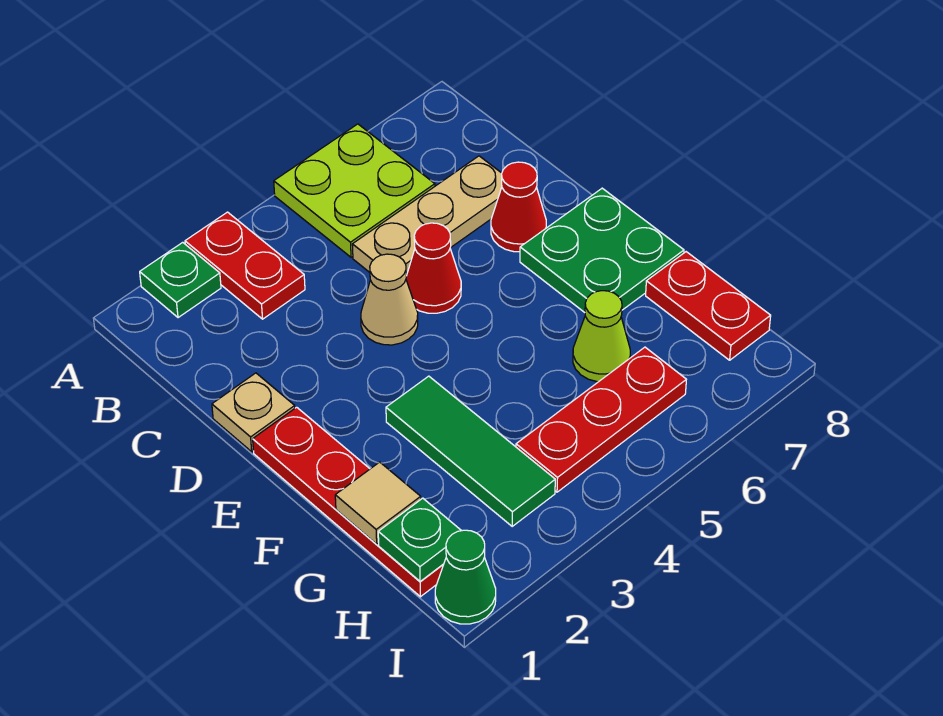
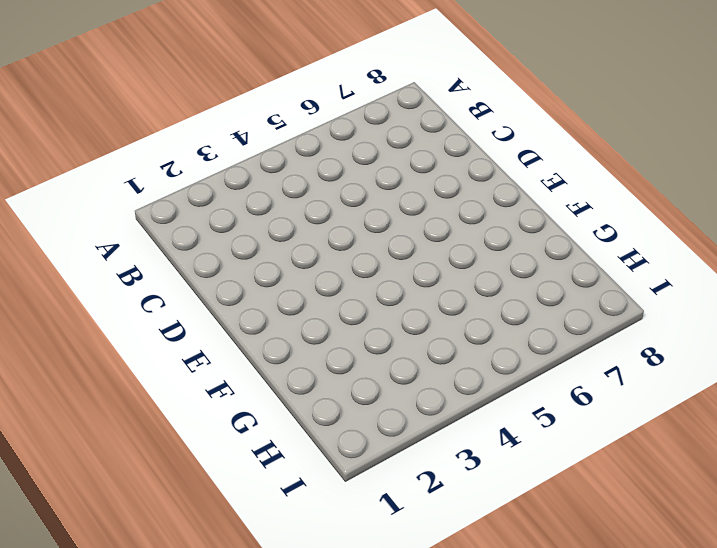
none -> green plate A2 level 1
none -> red plate A3:B3 level 1
none -> lime plate A5:B6 level 1

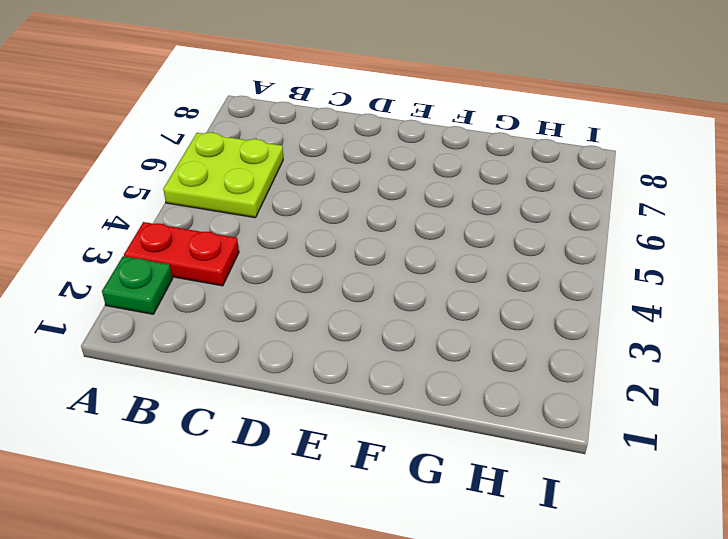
none -> tan plate C5:C7 level 1
none -> tan plate D1 level 1
none -> tan cone D4 level 1

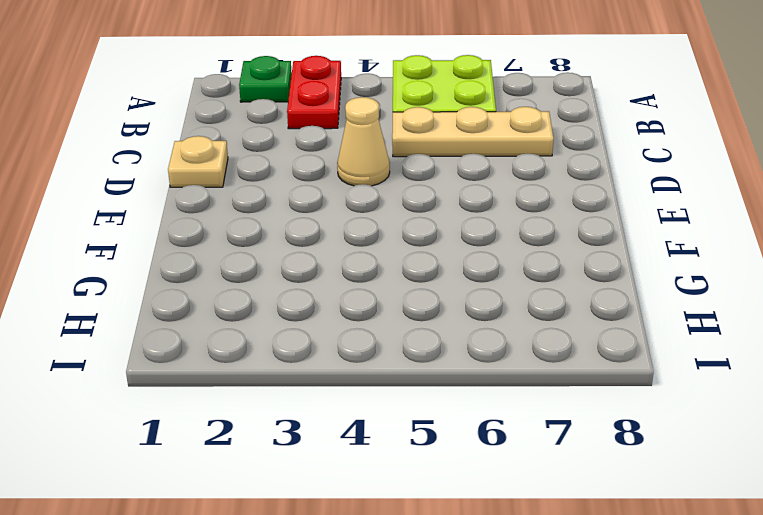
none -> red cone D5 level 1
none -> red cone D7 level 1
none -> red plate E1:H1 level 1

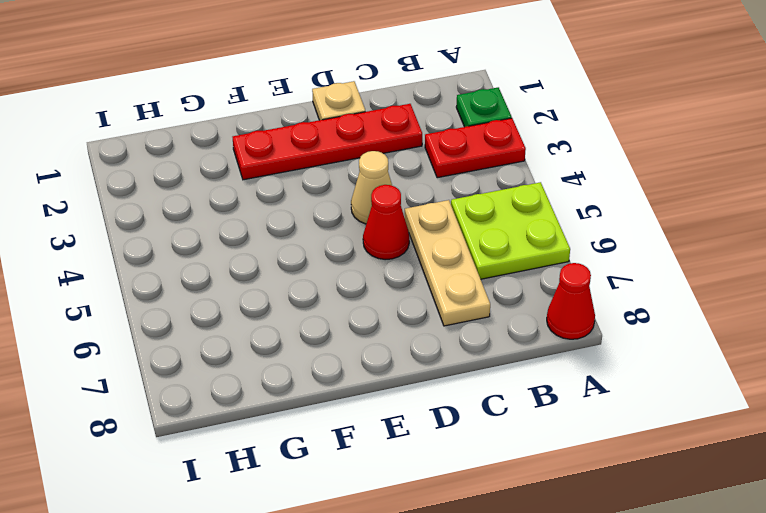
red cone A8 level 1 -> red cone D7 level 1
red plate C2:F2 level 1 -> red plate E1:H1 level 1
none -> green plate E7:F8 level 1
none -> green tile F3:H3 level 1
none -> lime cone G6 level 1

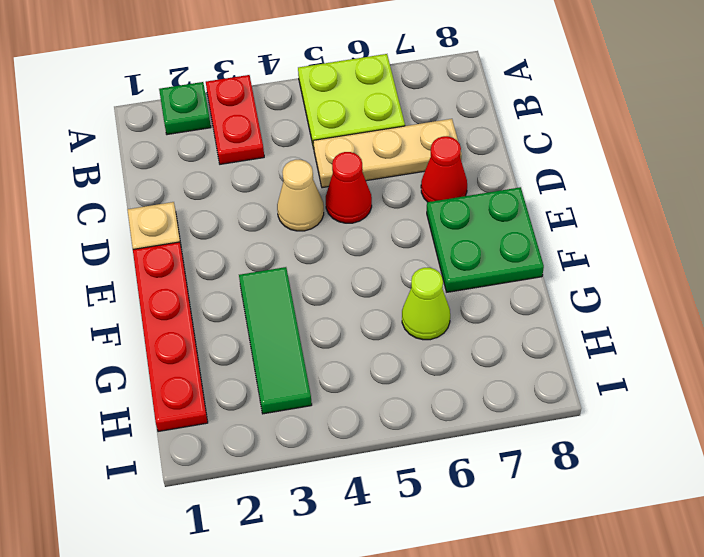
none -> red plate G8:H8 level 1
none -> red plate H4:H6 level 1
none -> green cone I1 level 1

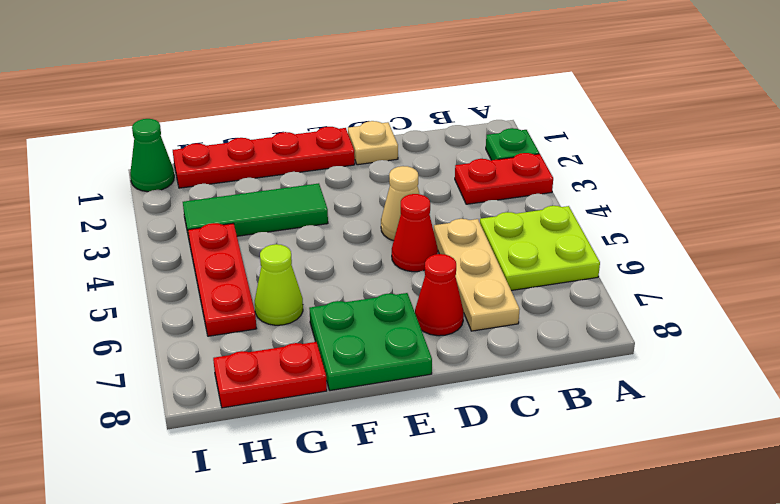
none -> tan tile G1 level 2
none -> green plate H1 level 2

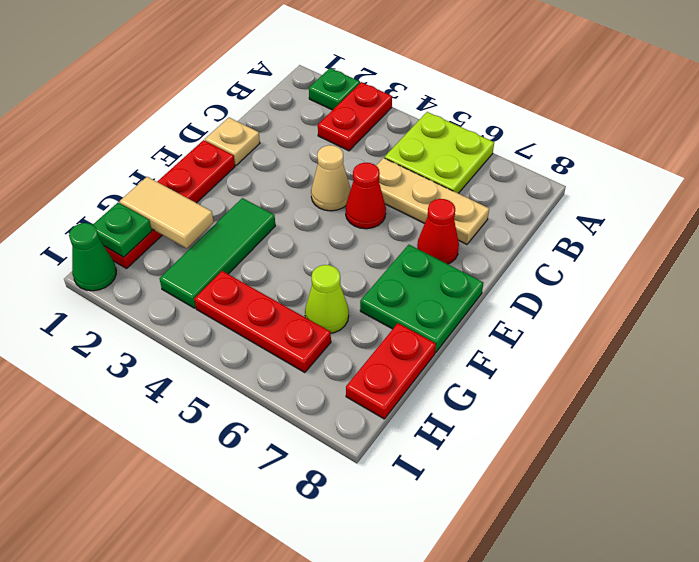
tan tile G1:G2 level 2 -> tan tile G1 level 2

